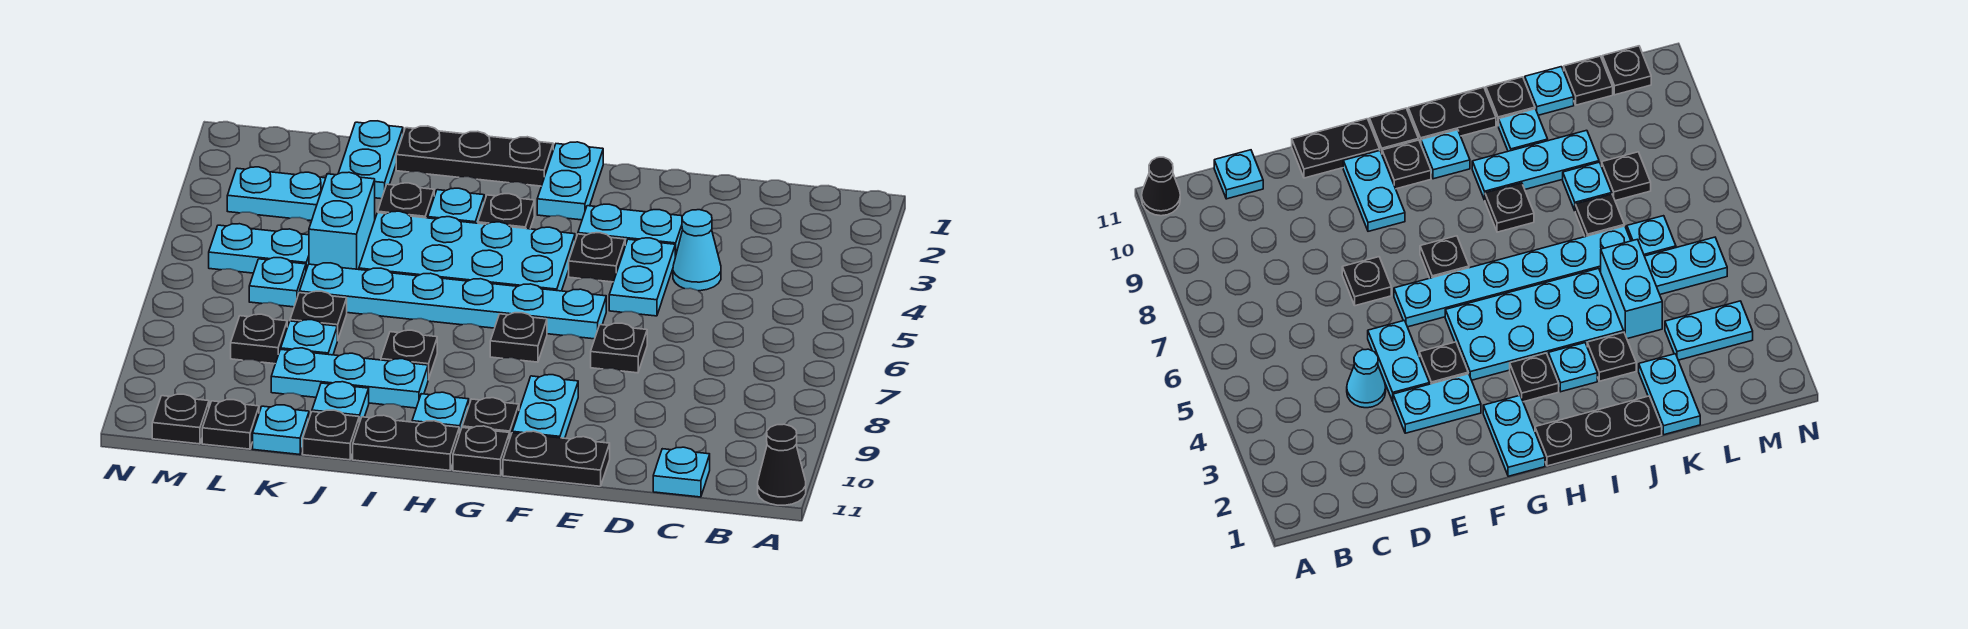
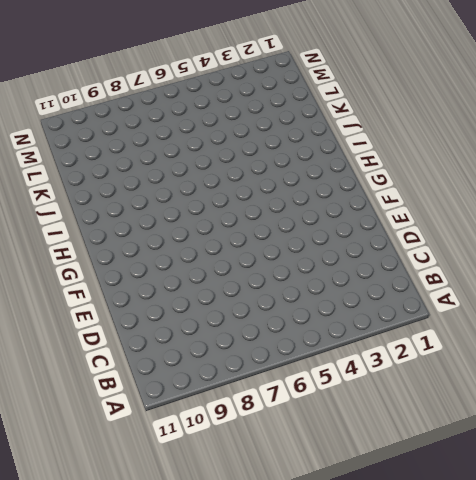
none -> black cone A11 level 1
none -> cyan plate C11 level 1
none -> cyan cone D4 level 1
none -> cyan plate E3:F3 level 1

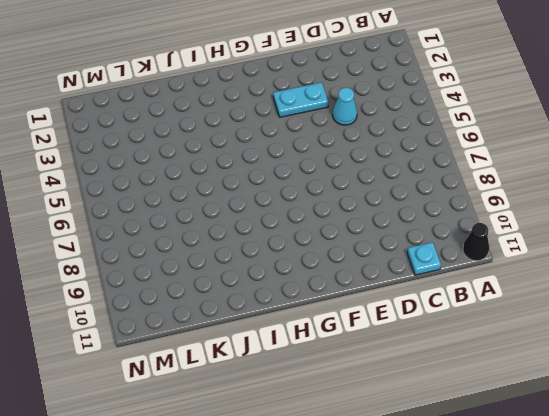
none -> cyan plate E4:E5 level 1
none -> black plate E7 level 1
none -> black plate E11:F11 level 1
none -> black plate F4 level 1

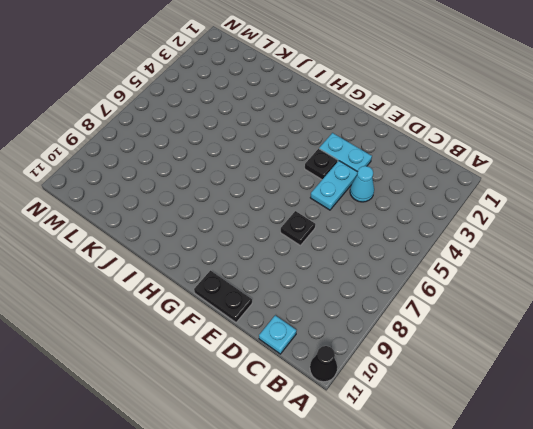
none -> cyan plate F6:K6 level 1
none -> cyan plate F9:F10 level 1
none -> cyan plate G1:G2 level 1
none -> cyan plate G4:J5 level 1

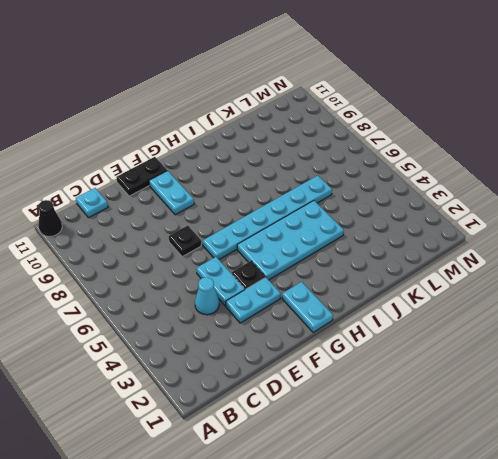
none -> black plate G7 level 1
none -> black plate G10 level 1
none -> black plate G11 level 1
none -> black plate H1:J1 level 1

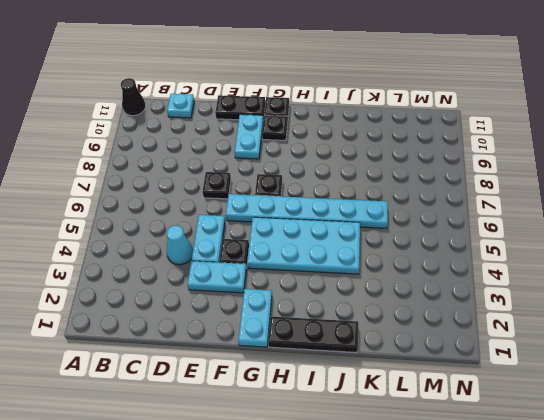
none -> black plate H3 level 1
none -> cyan plate H10 level 1
none -> black plate H11:I11 level 1
none -> cyan plate I3 level 1

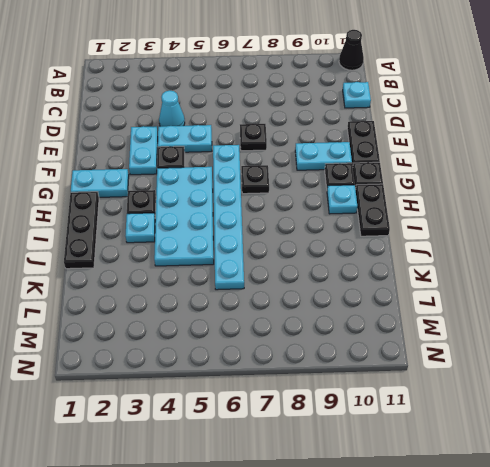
none -> black plate I8 level 1
none -> cyan plate I9:K9 level 1
none -> black plate J3 level 1
none -> cyan plate J10 level 1

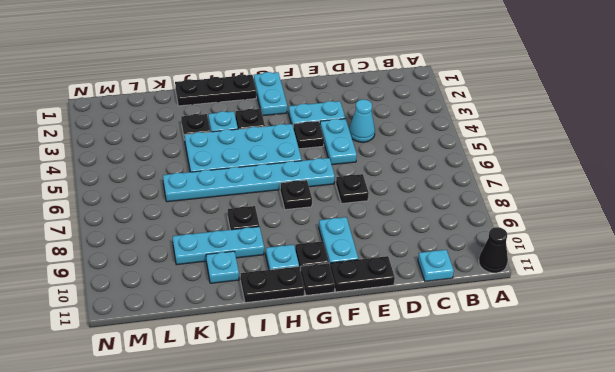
none -> black plate J11 level 1
none -> cyan plate K1:K2 level 1
none -> cyan brick K4:K5 level 1
none -> black plate K7 level 1

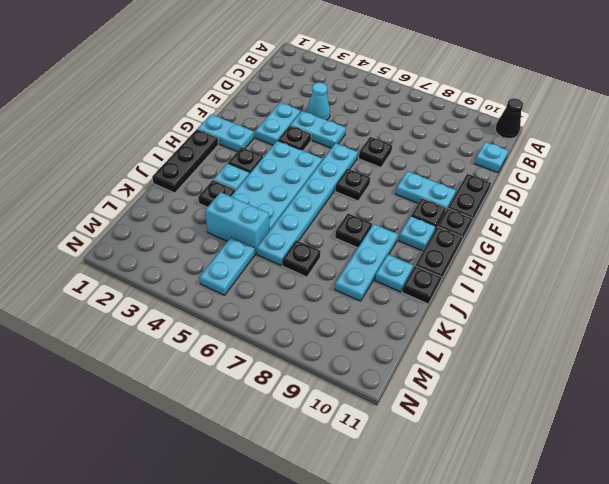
none -> cyan plate K1:K2 level 1
none -> cyan plate K8 level 1
none -> cyan plate K11 level 1
none -> cyan plate L3:M3 level 1

